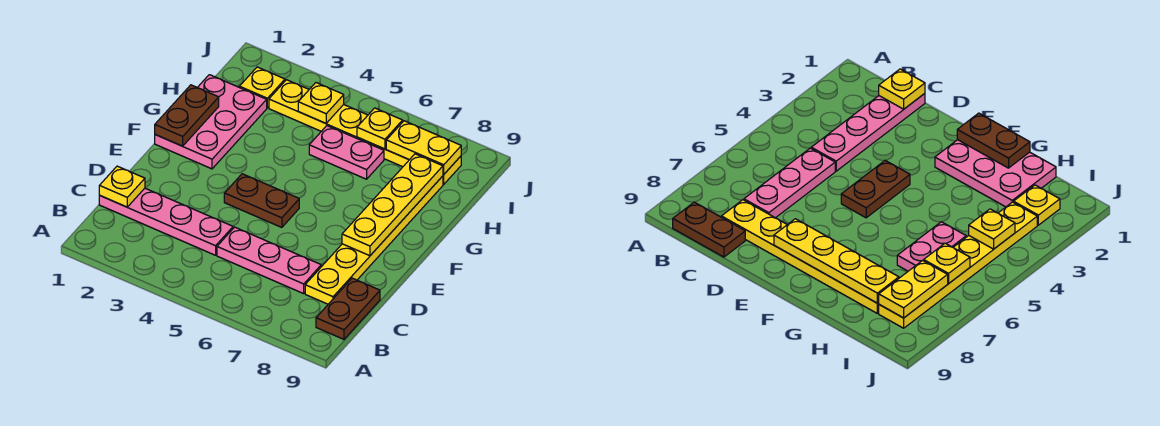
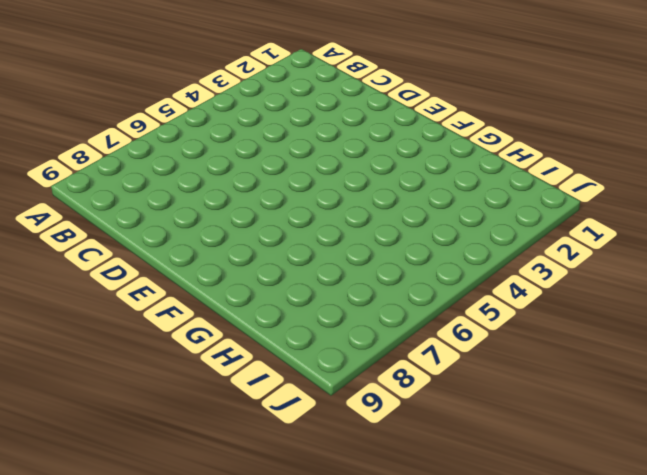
none -> brown plate B9:C9 level 1
none -> pink plate C1:C4 level 1
none -> pink plate C5:C7 level 1

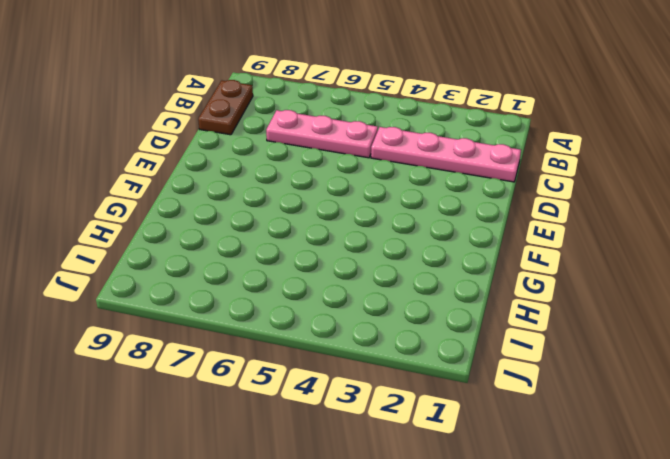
none -> yellow plate C8:H8 level 1
none -> brown plate E4:E5 level 1
none -> pink plate F1:H2 level 1

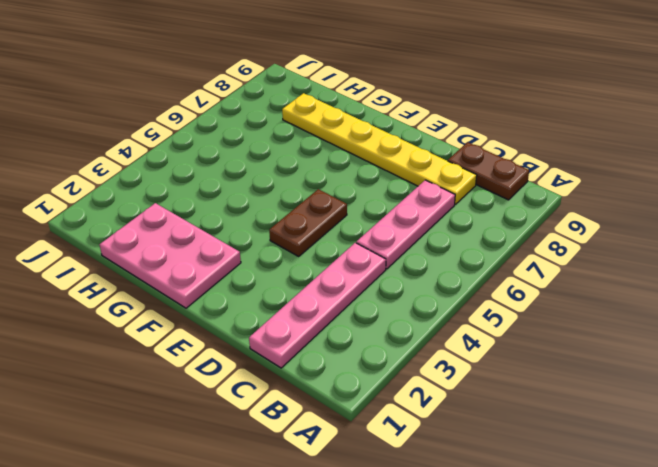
none -> pink plate H5:H6 level 1
none -> yellow plate I2 level 1
none -> yellow plate I3:I8 level 1

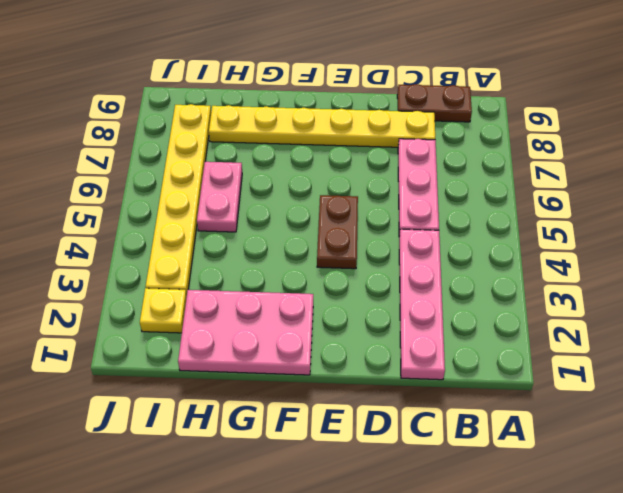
none -> yellow plate C1 level 2
none -> yellow plate E8:H8 level 2
none -> brown plate F1:G1 level 2

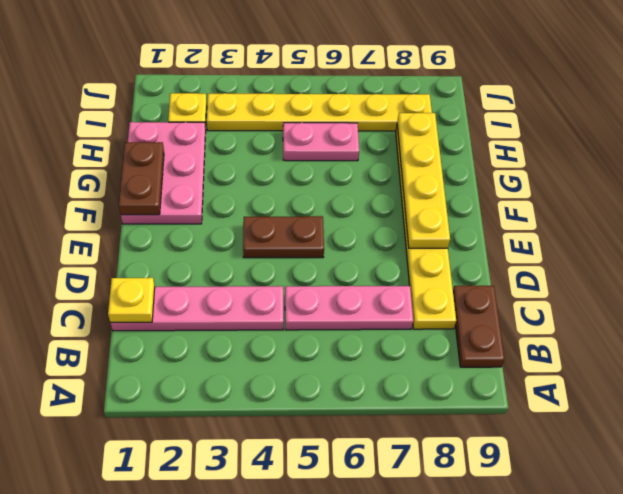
none -> yellow plate I4 level 2
none -> yellow plate I6 level 2
none -> yellow plate I7:I8 level 2

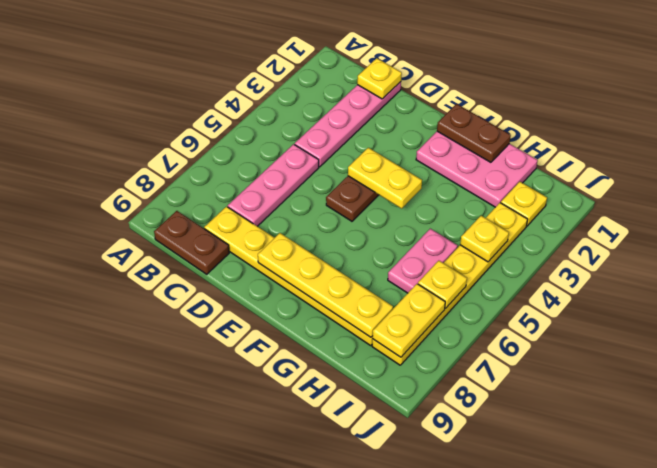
yellow plate E4:F4 level 2 -> none

